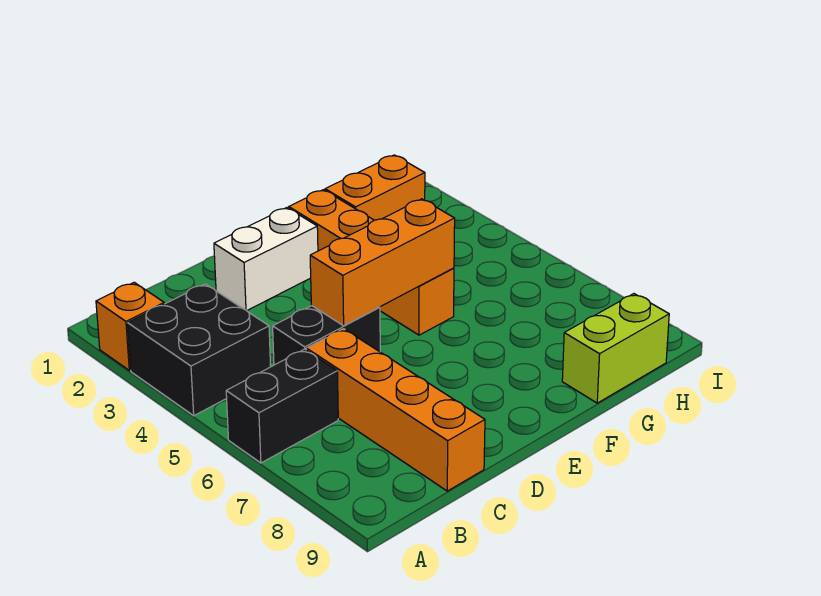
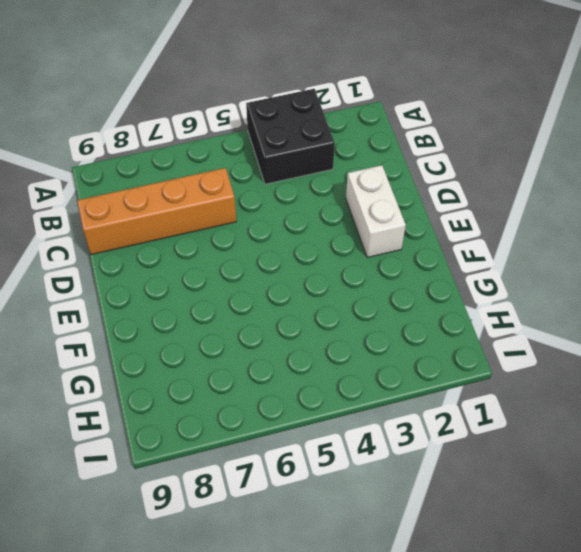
none -> orange brick A2 level 1
none -> black brick A6:B6 level 1

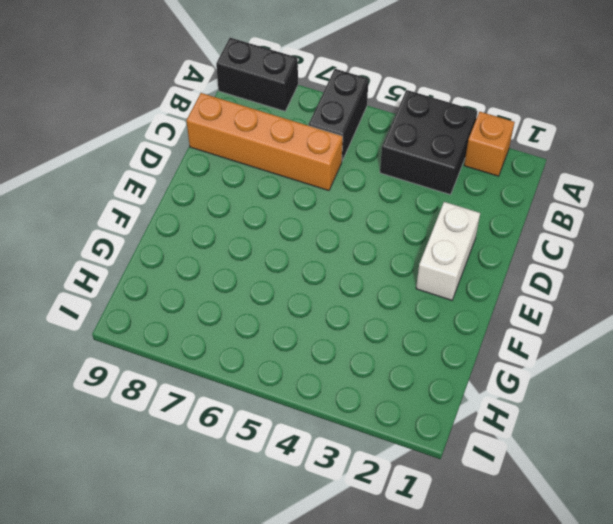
black brick A8:A9 level 1 -> black brick C5:D5 level 1
none -> orange brick F2:F5 level 1
none -> orange brick G2:H2 level 1

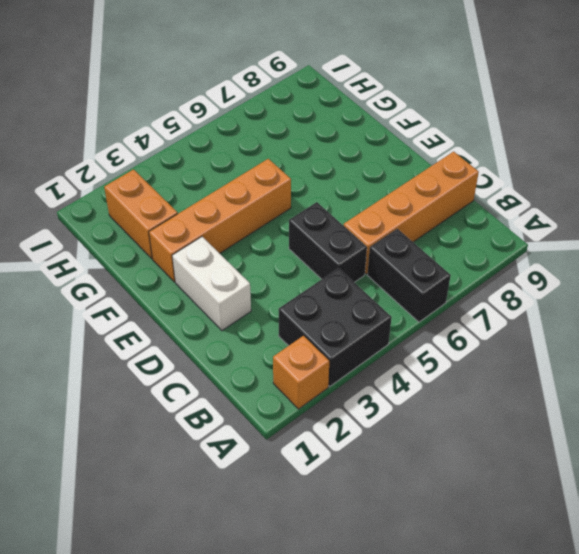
none -> lime brick G9:H9 level 1
none -> orange brick D5:F5 level 2

